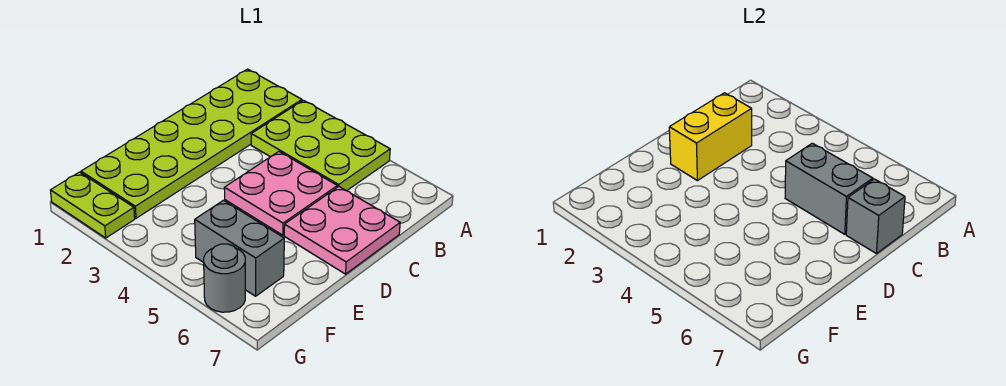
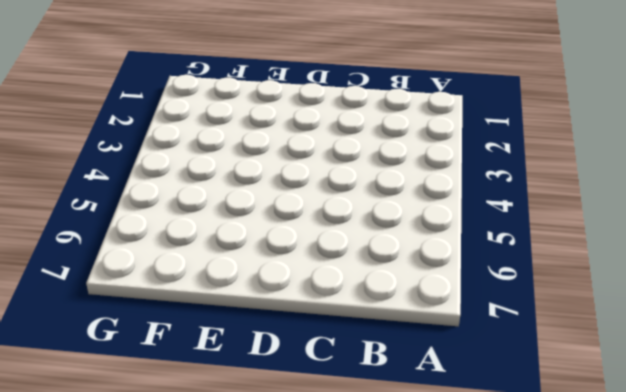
none -> lime plate A1:F2 level 1
none -> lime plate A3:B5 level 1

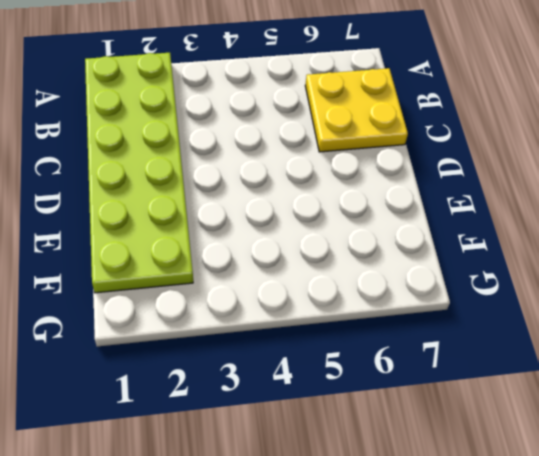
yellow plate B6:C7 level 1 -> pink plate C6:D7 level 1
none -> lime plate A3:B5 level 1
none -> pink plate C4:D5 level 1

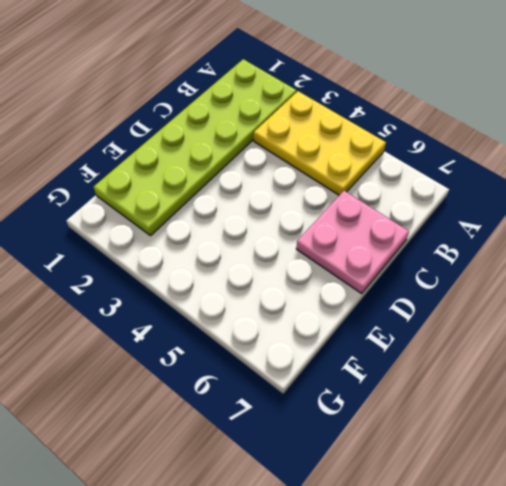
yellow plate A3:B5 level 1 -> lime plate A3:B5 level 1
none -> pink plate C4:D5 level 1
none -> grey brick F5:F6 level 1

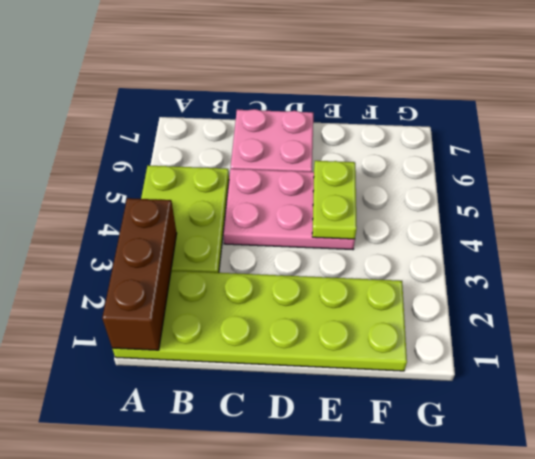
brown brick A1:A3 level 2 -> none
pink plate C4:E5 level 1 -> pink plate C4:D5 level 1
lime plate E4:E5 level 2 -> lime plate G1:G2 level 1
none -> grey brick F5:F6 level 1
none -> grey round brick G6 level 1

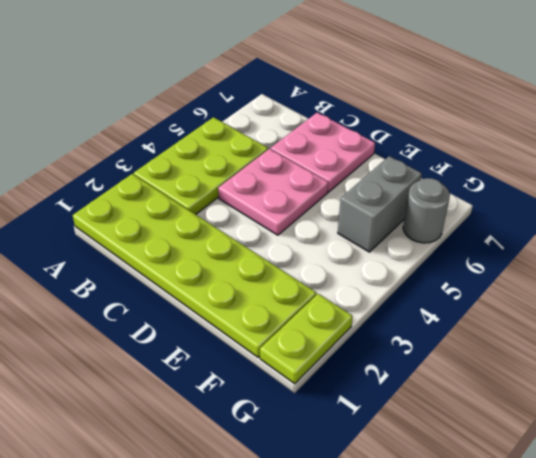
none -> yellow brick C2:D2 level 2
none -> grey brick C5:C6 level 2

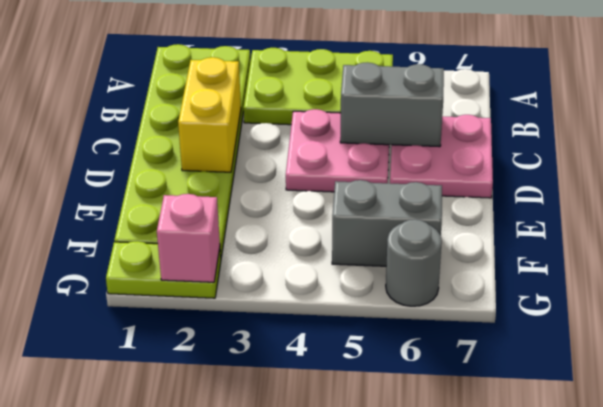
pink brick G2 level 2 -> none
none -> grey brick C7 level 2

